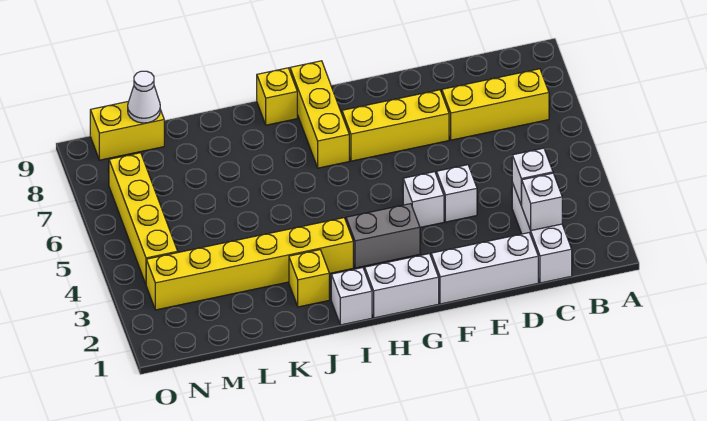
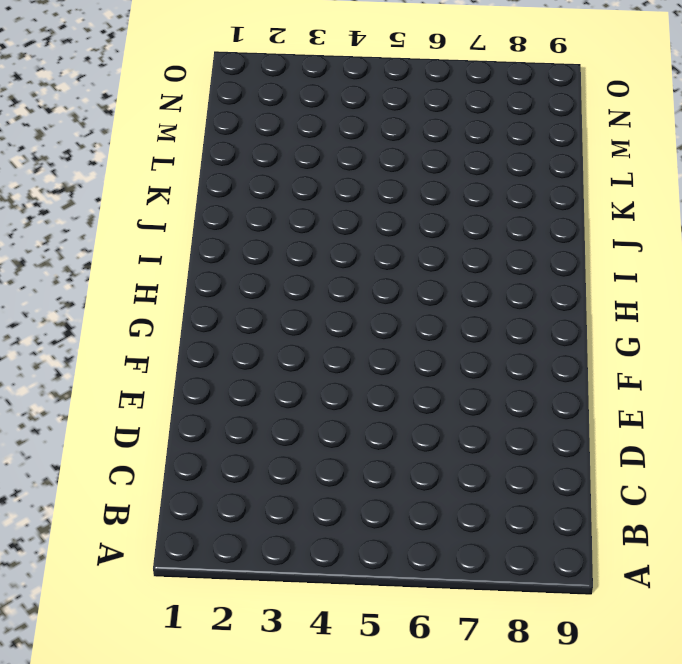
none -> yellow brick B7:D7 level 1
none -> white brick C1:C3 level 1
none -> white brick D1:F1 level 1

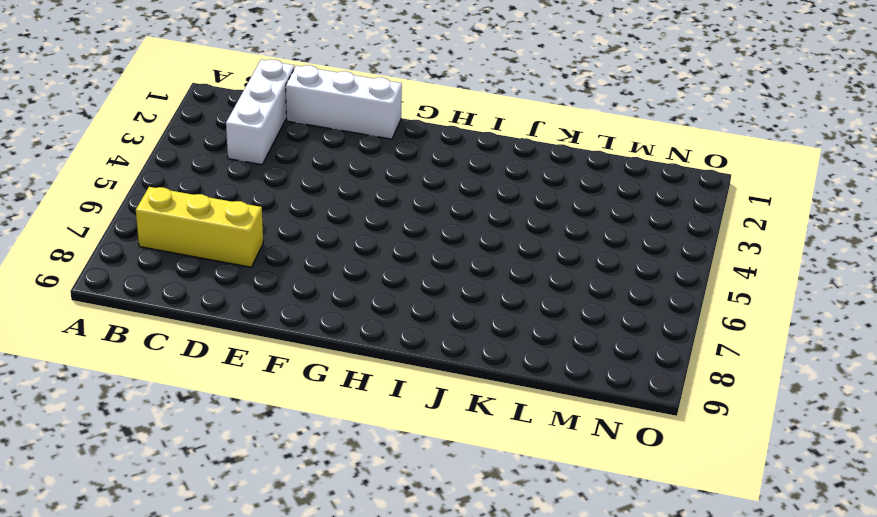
none -> white brick E4 level 1
none -> yellow brick E7:G7 level 1
none -> white brick F4 level 1

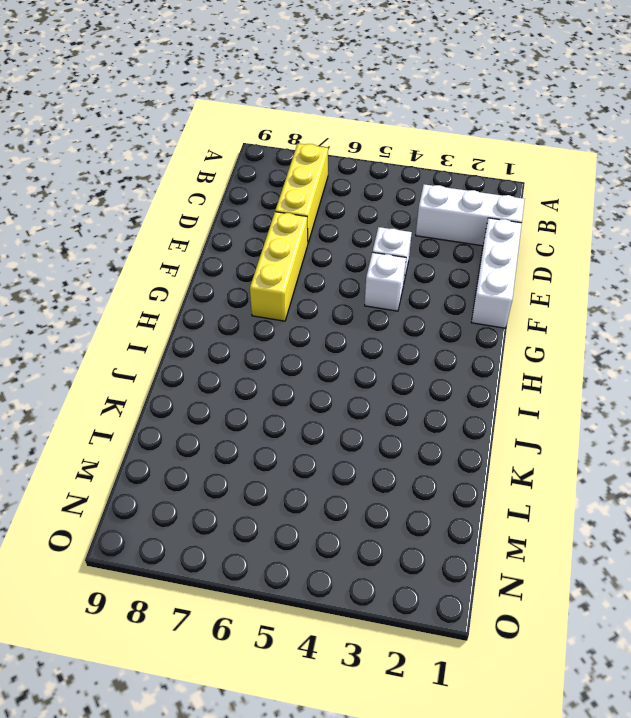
none -> white brick G1:H1 level 1
none -> grey brick G3:H3 level 1
none -> yellow brick H7:H9 level 1

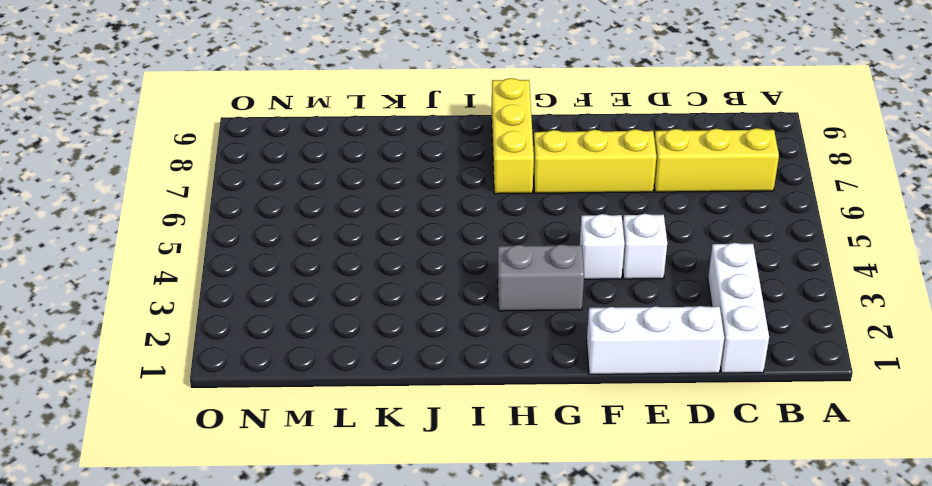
none -> white brick G1:H1 level 1
none -> white brick I1 level 1
none -> yellow brick I3:N3 level 1

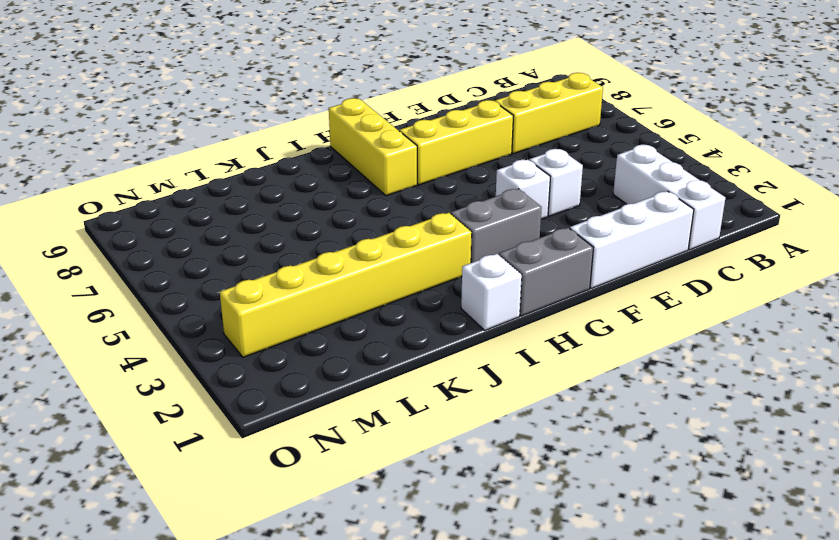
grey brick G1:H1 level 1 -> white brick G1:H1 level 1
none -> yellow brick I9 level 1
none -> yellow brick J2 level 1
none -> yellow brick M9:N9 level 1

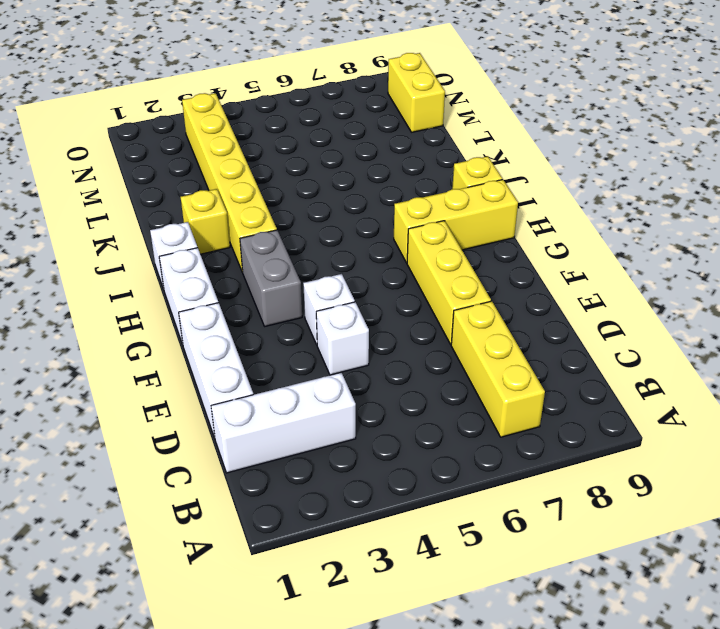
none -> yellow brick N4:N7 level 1
none -> white brick C2 level 2
none -> white brick C3 level 2

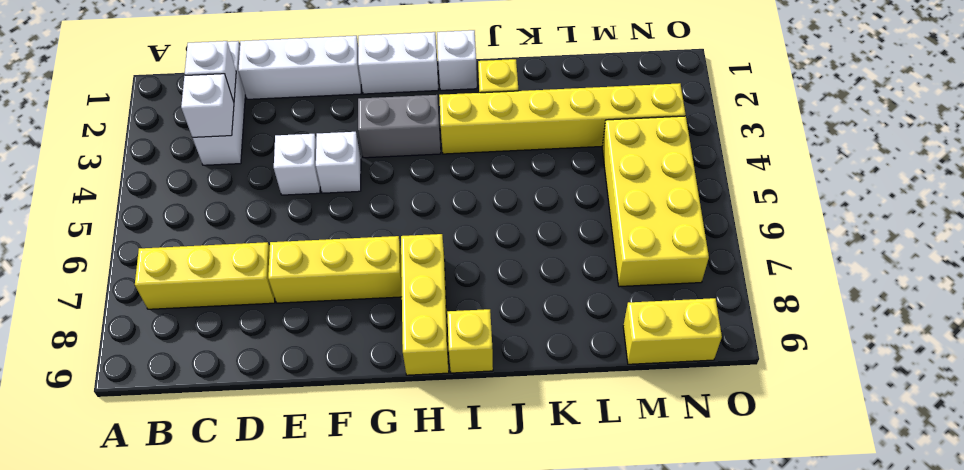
yellow brick M4:N7 level 1 -> yellow brick N4:N7 level 1
none -> white cone M9 level 2

